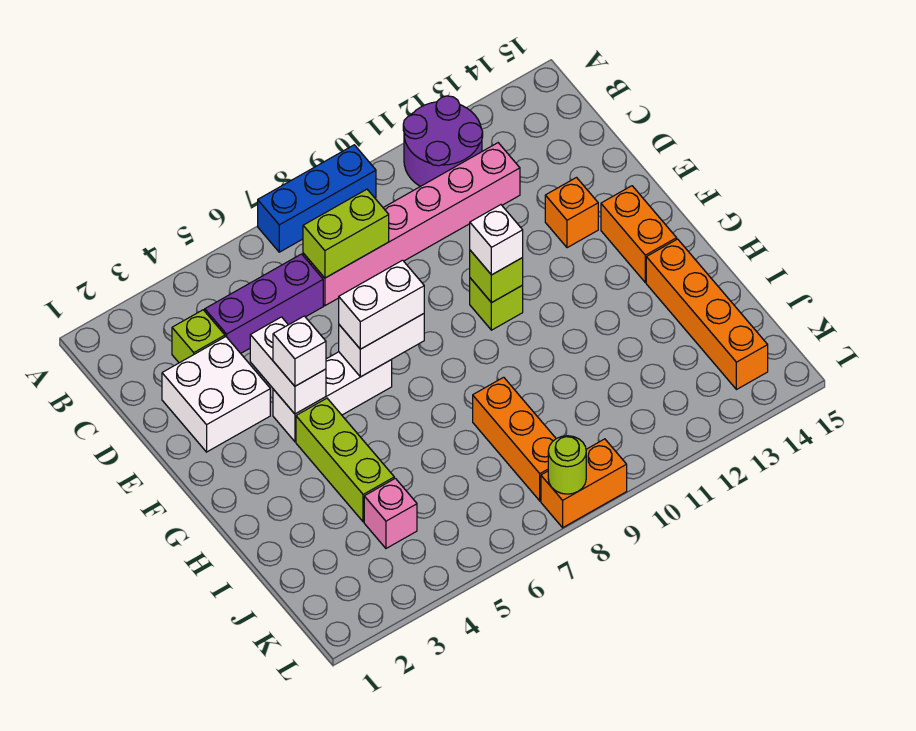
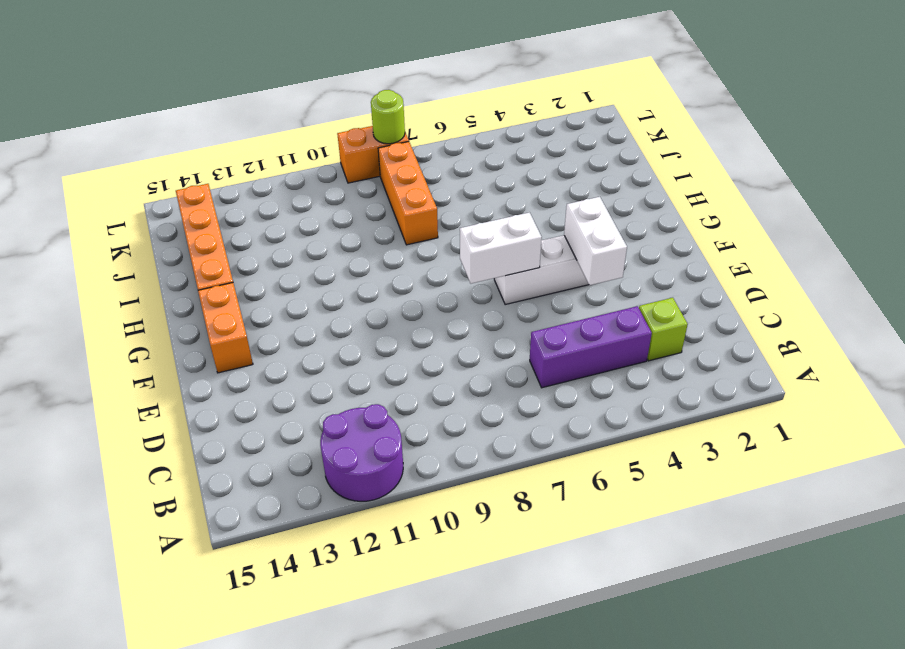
none -> blue brick A7:A9 level 1
none -> pink brick C7:C12 level 1
none -> white brick D2:E3 level 1

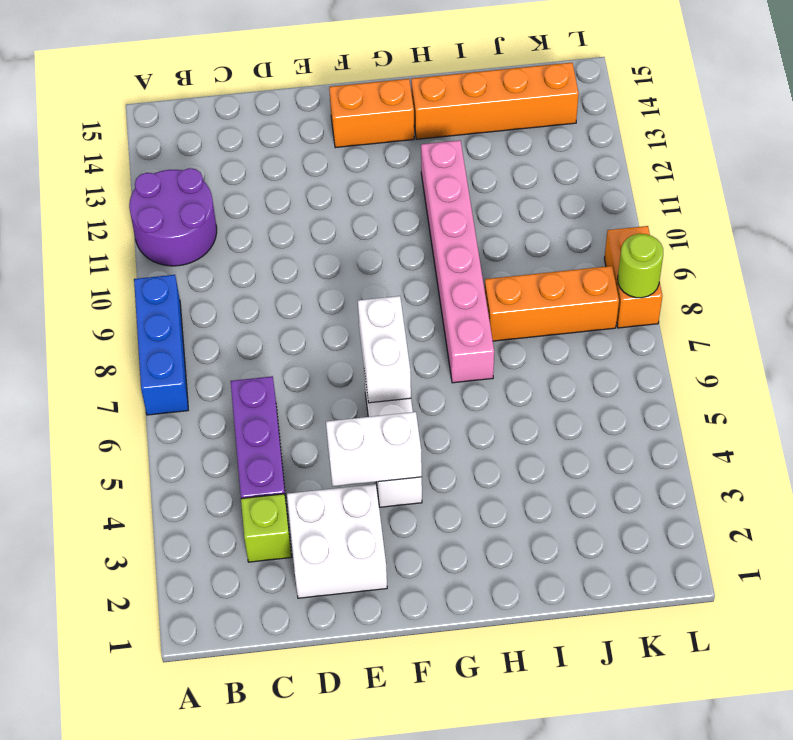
pink brick H7:H12 level 1 -> pink brick C7:C12 level 1
none -> orange brick E13 level 1
none -> lime brick F10 level 1
none -> lime brick G4:I4 level 1

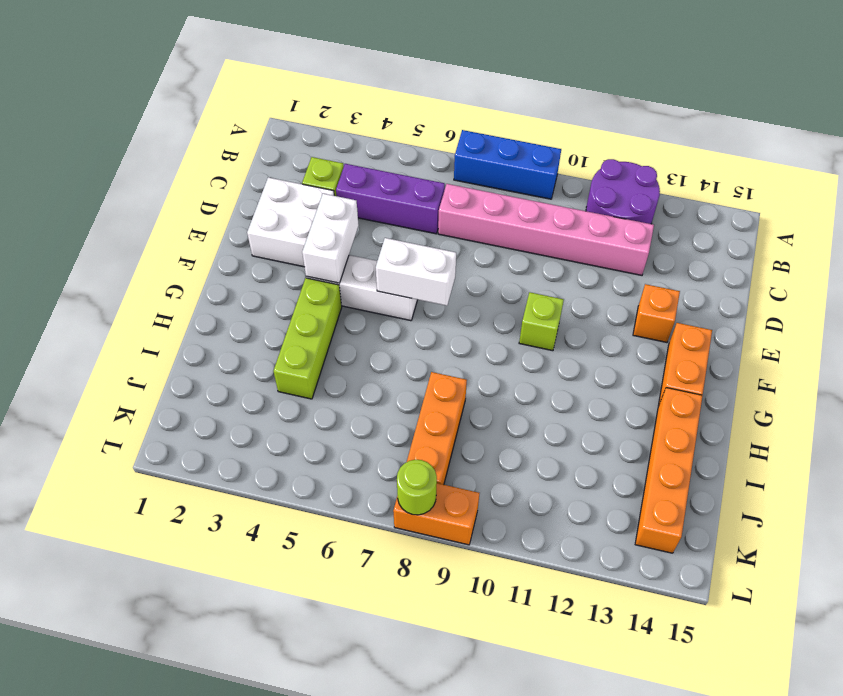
none -> pink brick J4 level 1
none -> lime brick C7:C8 level 2
none -> lime brick F10 level 2

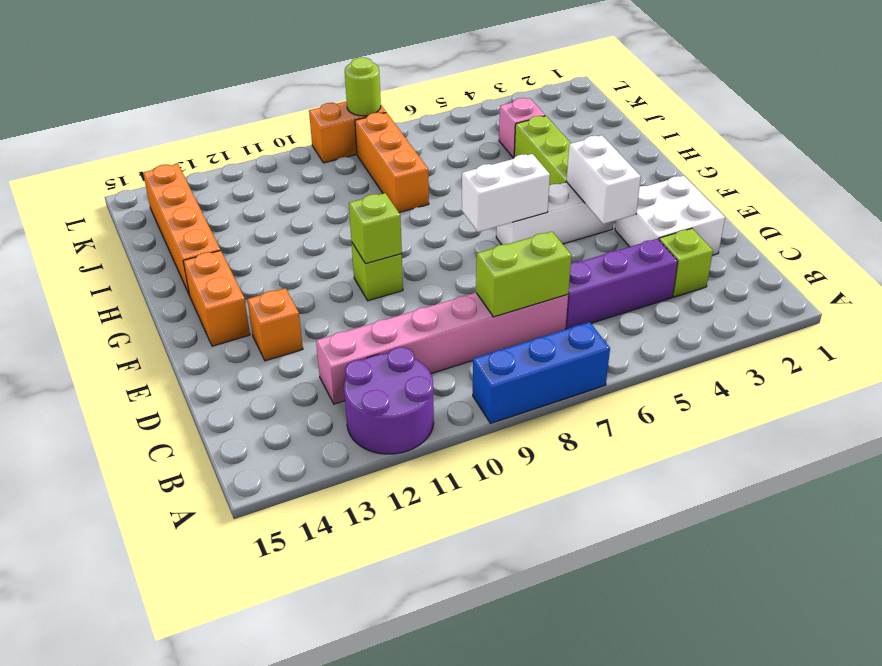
none -> white brick F4 level 3
none -> white brick F6:F7 level 3
none -> white brick F10 level 3

